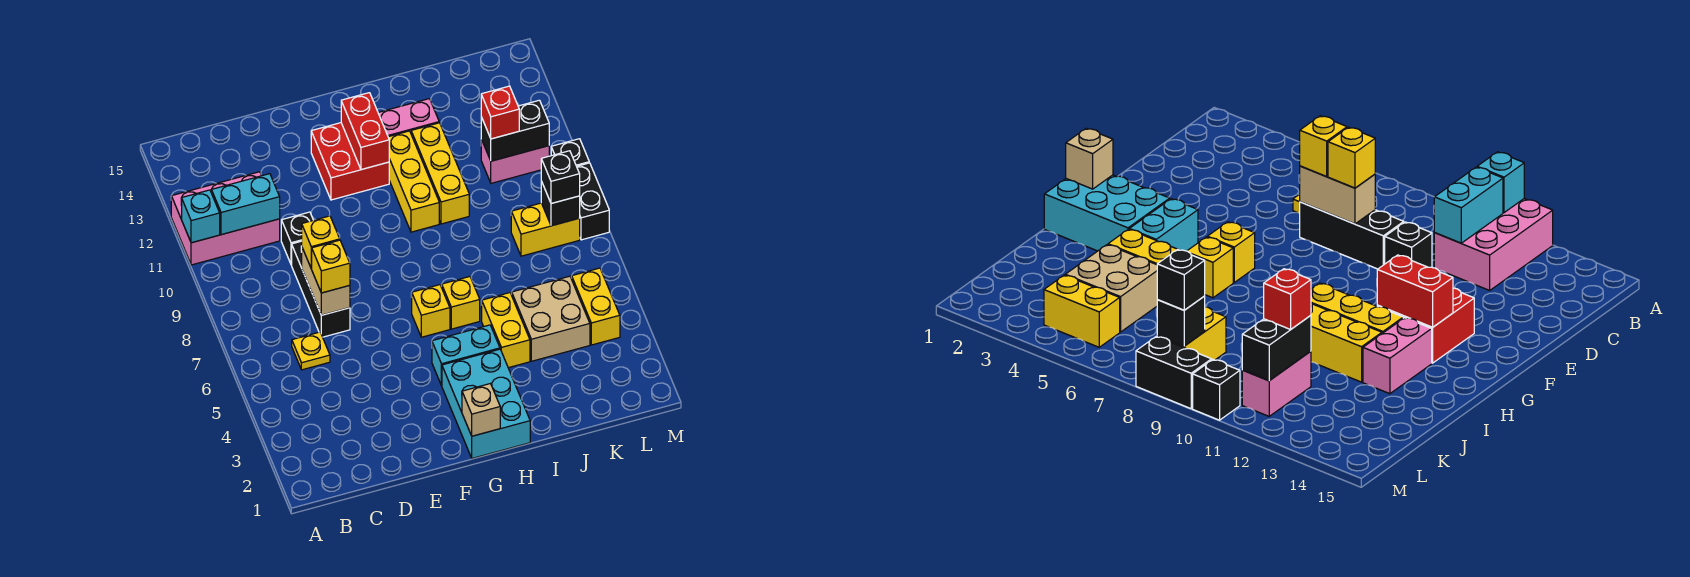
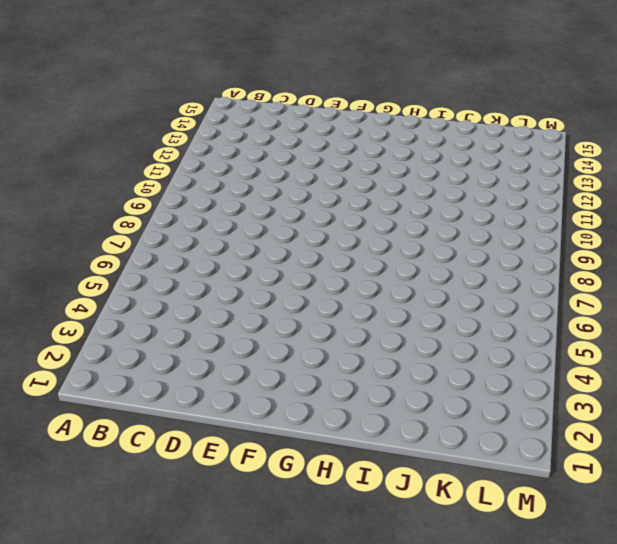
none -> pink brick A11:C12 level 1
none -> yellow plate C6 level 1
none -> black brick D7:D9 level 1
none -> black brick D10 level 1

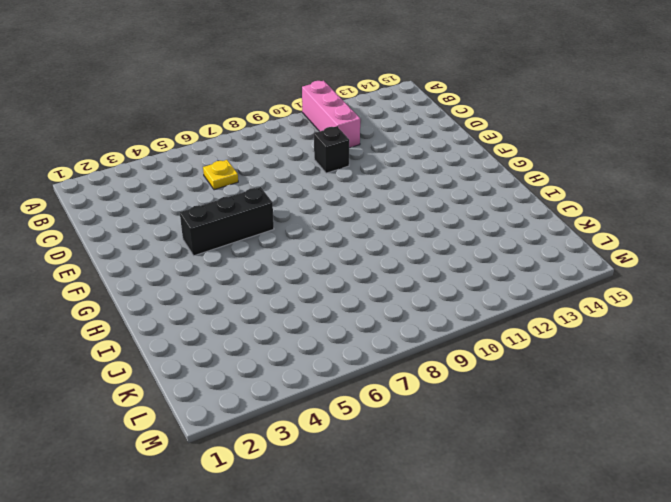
pink brick A11:C11 level 1 -> pink brick A11:C12 level 1
black brick F4:F6 level 1 -> black brick D7:D9 level 1
none -> red brick F12:G13 level 1
none -> cyan brick G1:H3 level 1
none -> cyan brick G4:H4 level 1
none -> yellow brick G6 level 1

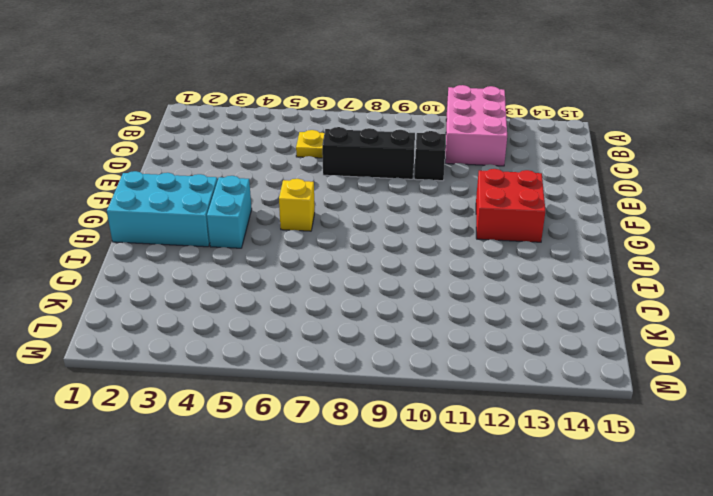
none -> yellow brick H6 level 1
none -> yellow brick H10:H12 level 1
none -> pink brick H13:I13 level 1
none -> yellow brick I4:I5 level 1

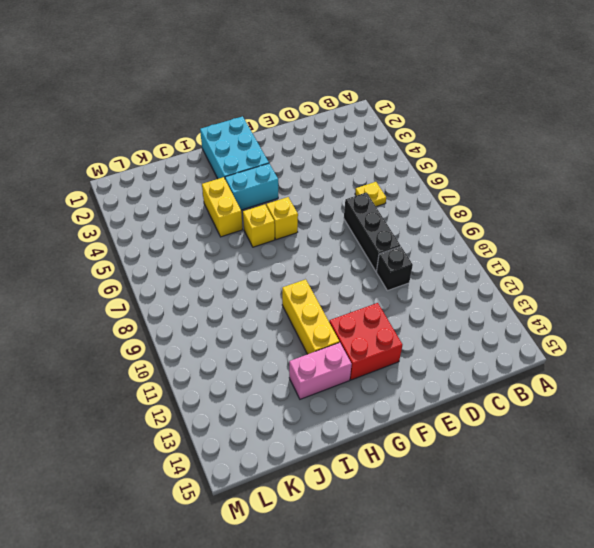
none -> pink brick A11:C12 level 1
none -> yellow brick I10:I12 level 1
none -> tan brick J4:K5 level 1
none -> yellow brick K8:L8 level 1

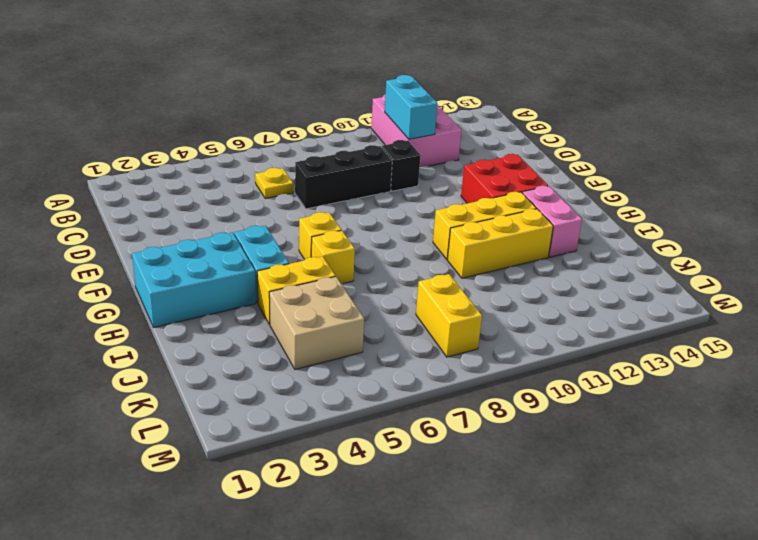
none -> pink brick K11:L11 level 1
none -> yellow brick L4:L5 level 1
none -> black brick M8:M9 level 1
none -> black brick M10 level 1

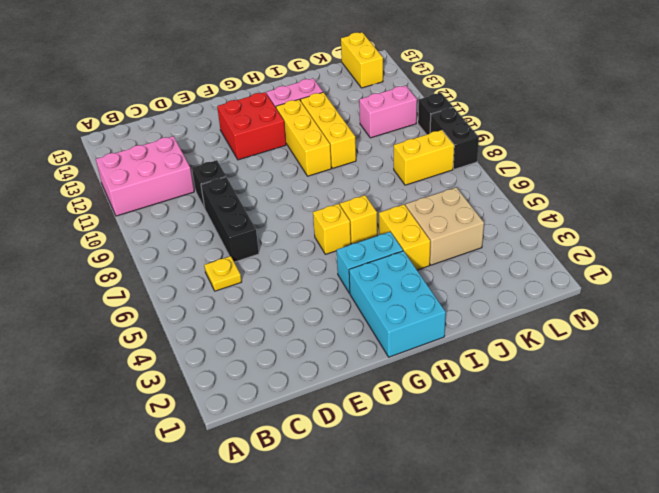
yellow brick L14:L15 level 1 -> yellow brick L4:L5 level 1
none -> cyan brick A11 level 2
none -> cyan brick B11:C11 level 2
none -> tan brick D7:D8 level 2
none -> tan brick G1 level 2

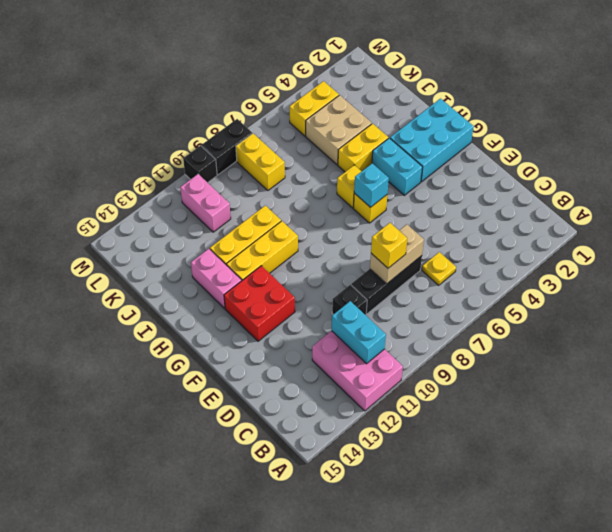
cyan brick G6 level 2 -> cyan brick A11 level 2
none -> tan brick G1 level 2
none -> red brick G12:G13 level 2
none -> black brick K11:L11 level 2
none -> black brick L8 level 2

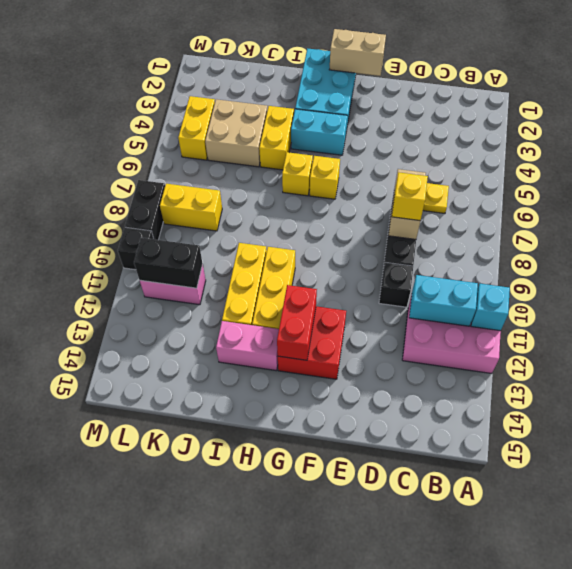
tan brick F1:G1 level 2 -> tan brick G1 level 2
none -> black brick L8 level 2
none -> yellow brick D7 level 3
none -> red brick K11 level 3
none -> black brick L8 level 3

